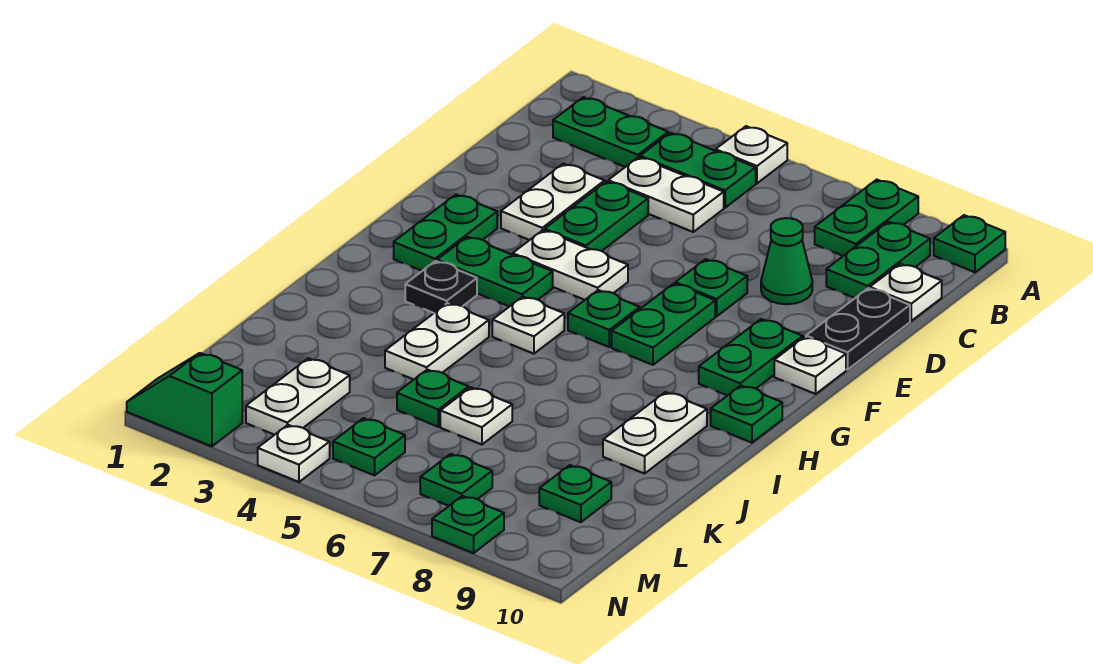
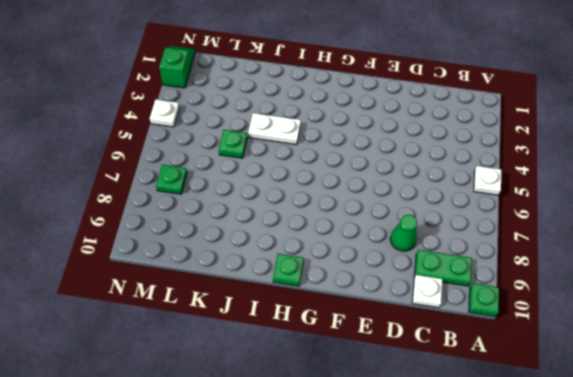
none -> green plate A8:B8 level 1
none -> green plate B2:B3 level 1
none -> green plate B4:B5 level 1
none -> white plate C4:C5 level 1

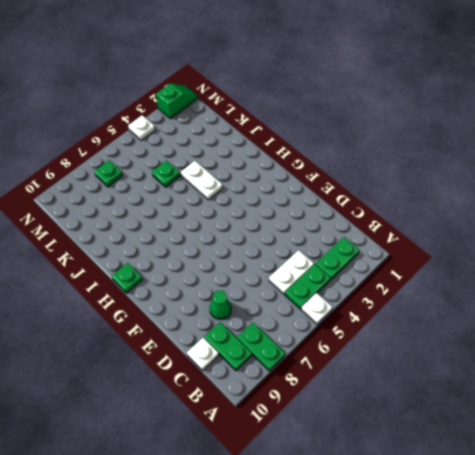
none -> green plate A10 level 1
none -> white plate D3:E3 level 1
none -> green plate D4:E4 level 1
none -> black plate D10:E10 level 1

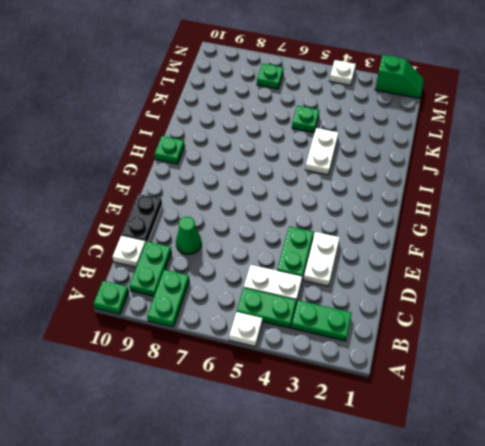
none -> green plate E7 level 1
none -> green plate F2:G2 level 1
none -> white plate F4:F5 level 1
none -> green plate F7:G7 level 1

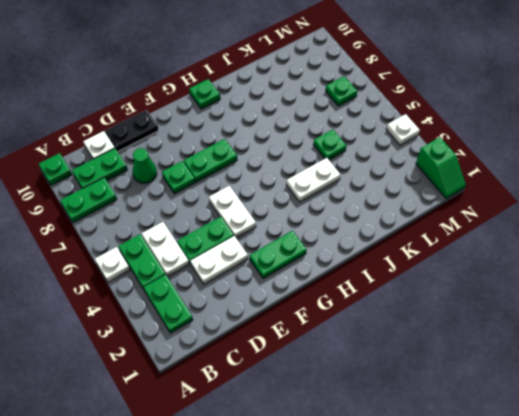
none -> green plate F9:G9 level 1
none -> white plate F10 level 1
none -> green plate G3:G4 level 1
none -> green plate G6 level 1

